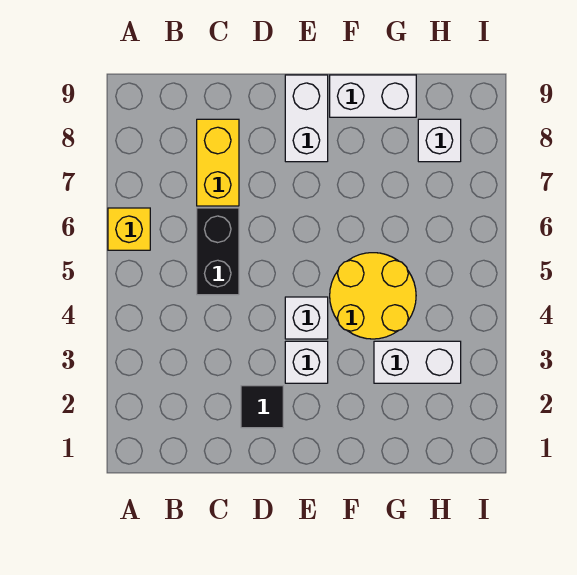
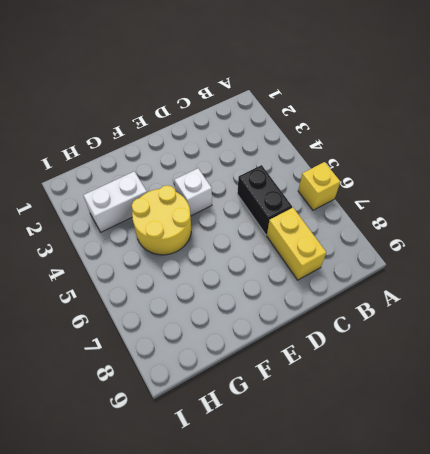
none -> black tile D2 level 1
none -> white brick E3 level 1

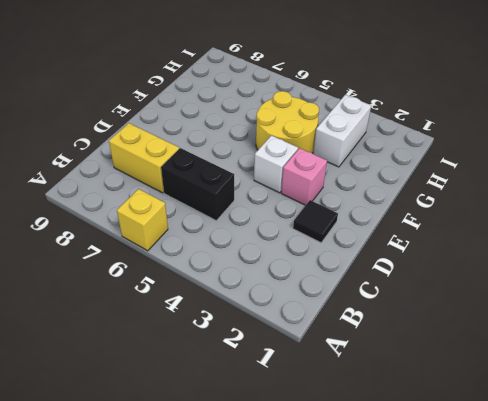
pink brick E3 level 1 -> white brick E3 level 1
none -> white brick E8:E9 level 1
none -> white brick F9:G9 level 1

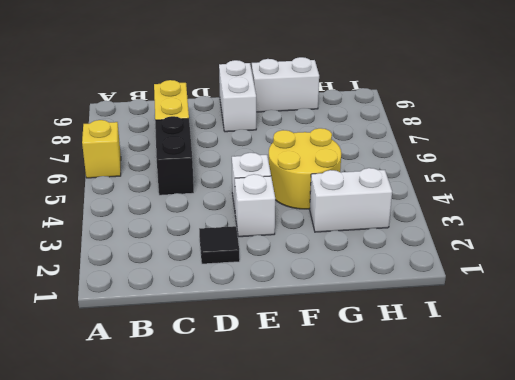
none -> white brick H8 level 1

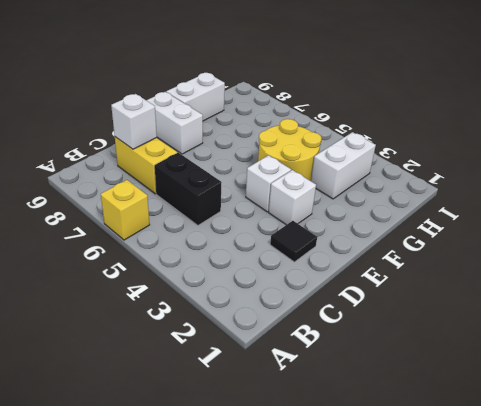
white brick C8 level 2 -> white brick H8 level 1

